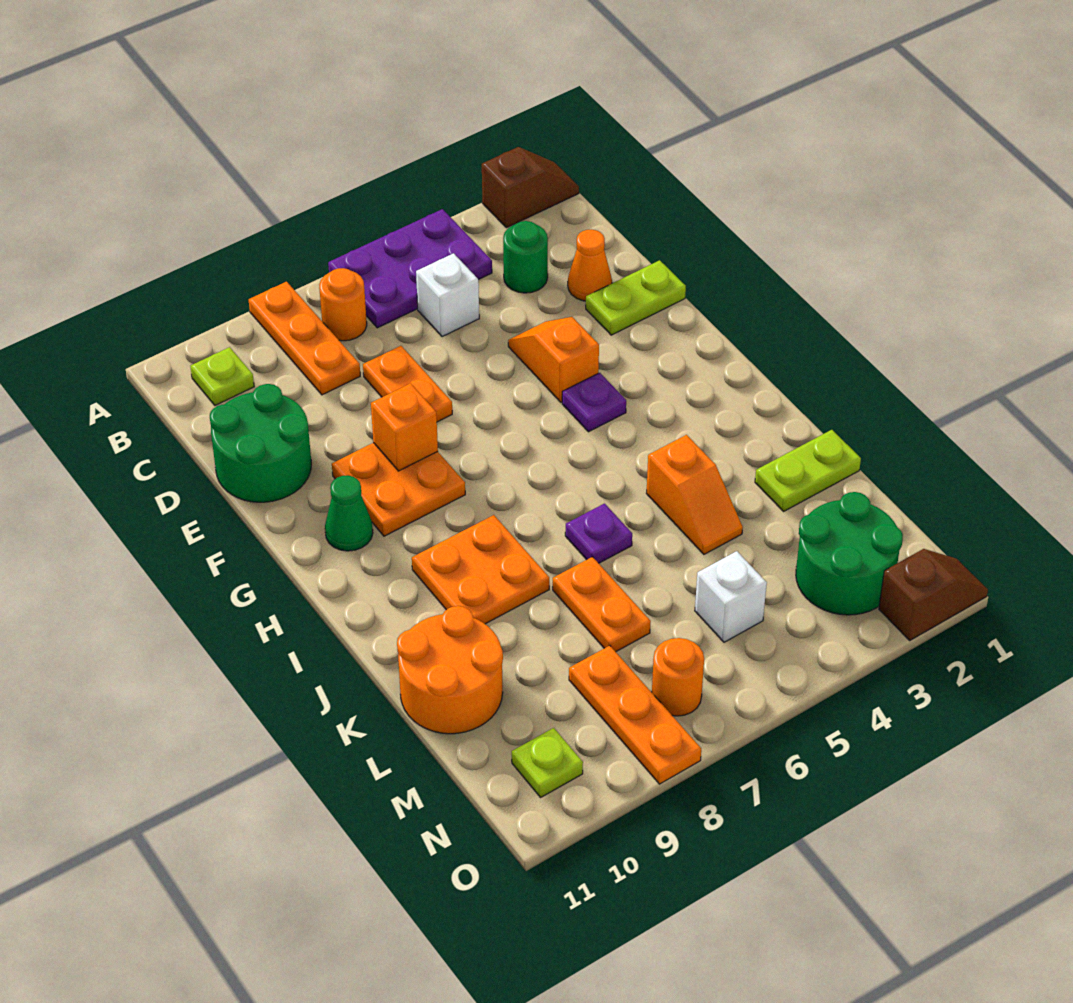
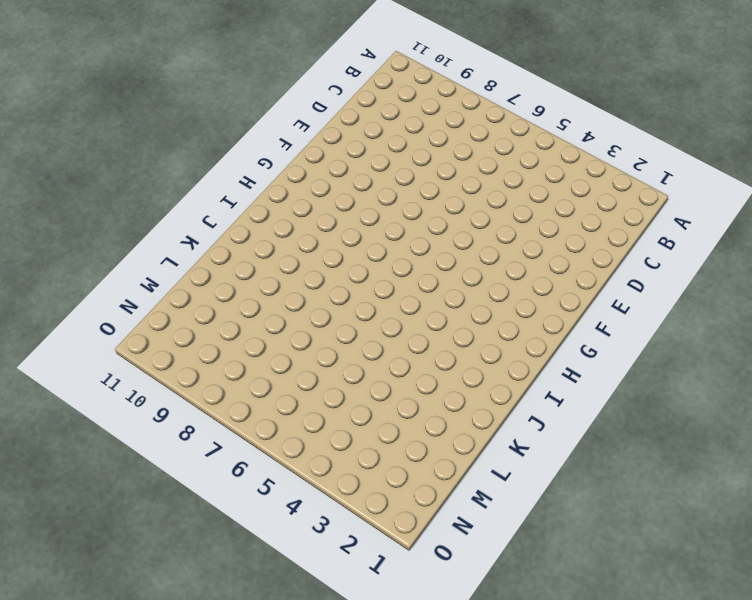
none -> brown slope A1:A2 level 1 top 2
none -> purple plate A4:B6 level 1
none -> orange plate A8:C8 level 1

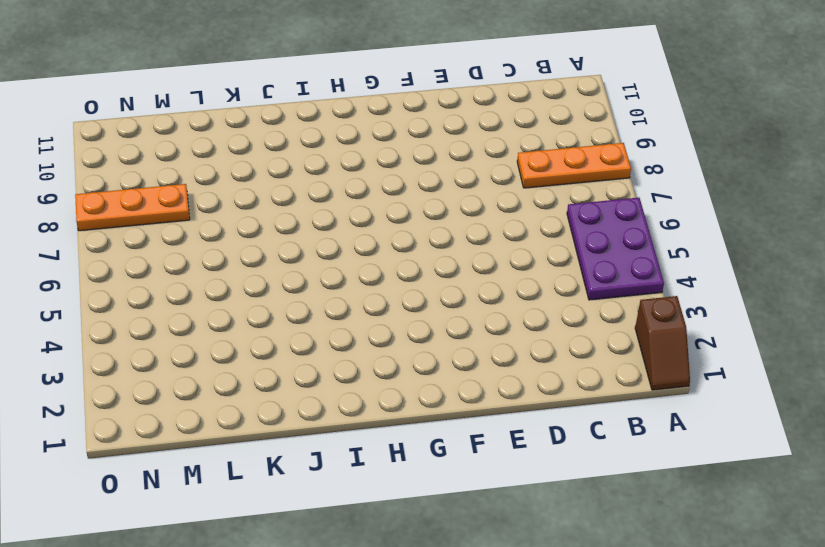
none -> orange round brick B7 level 1
none -> lime plate B10 level 1
none -> green round brick C3 level 1

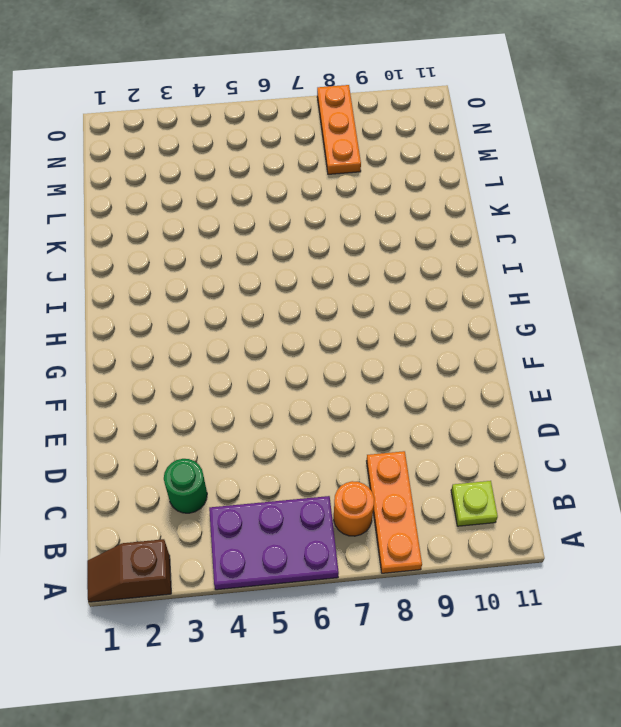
none -> white brick C5 level 1
none -> orange cone D2 level 1
none -> orange plate D7:E7 level 1

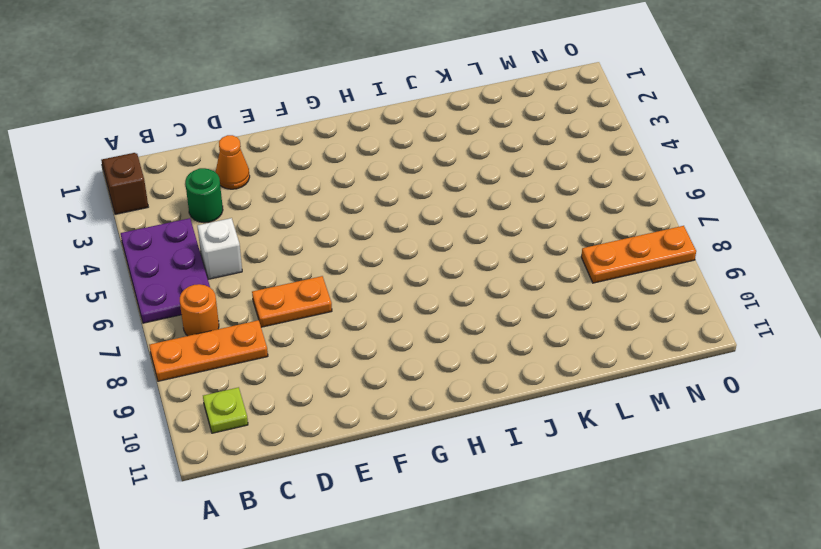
none -> green round brick D10:E11 level 1
none -> lime plate E1:E2 level 1
none -> orange slope E4:F4 level 1 top F

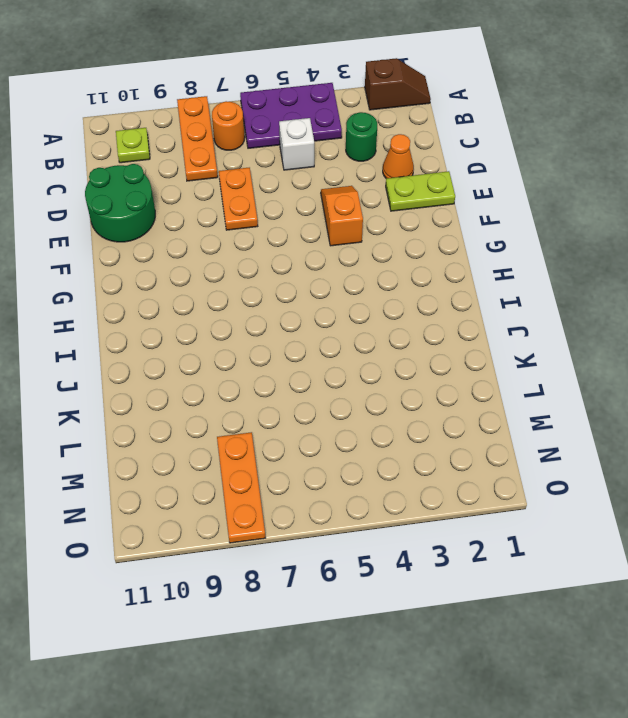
none -> orange plate F8:G9 level 1
none -> purple plate G4 level 1
none -> green cone G10 level 1

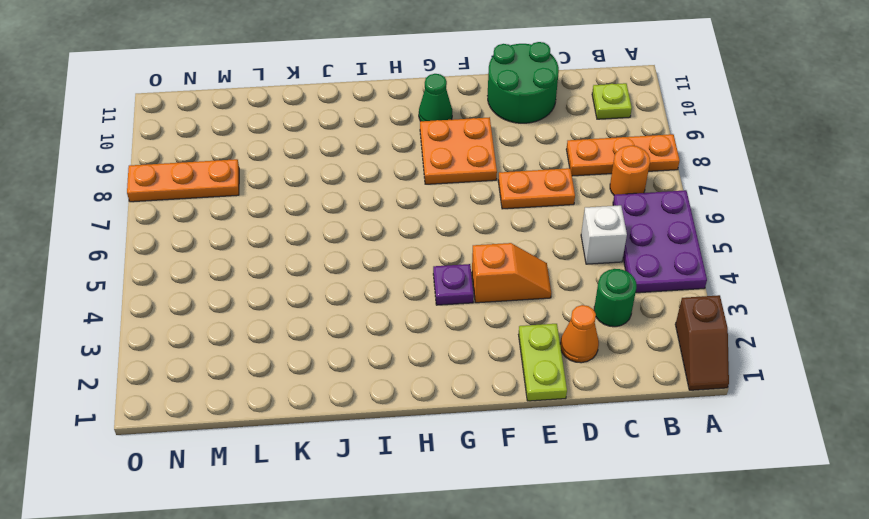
none -> orange plate I8:J9 level 1
none -> orange slope J4:K4 level 1 top J
none -> purple plate J6 level 1

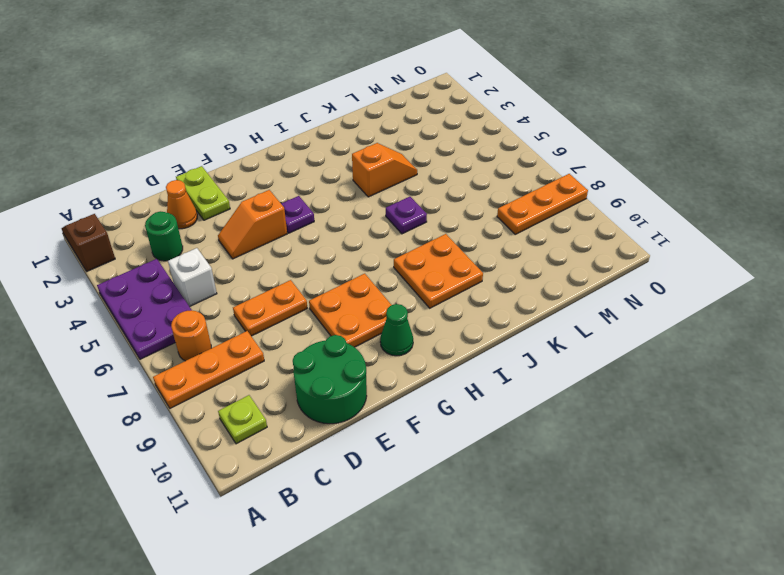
none -> lime plate K1:K2 level 1
none -> orange plate K7:L7 level 1
none -> orange round brick K10:L11 level 1

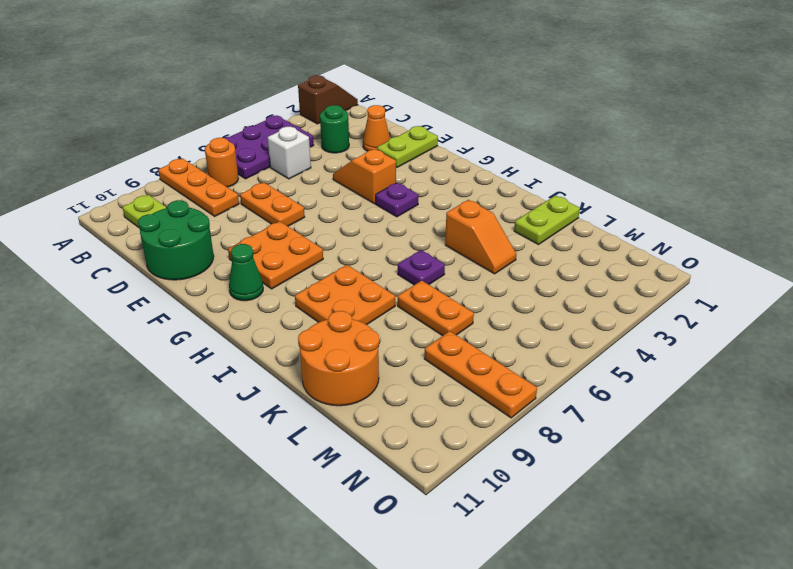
none -> green round brick M2:N3 level 1
none -> white brick M5 level 1
none -> orange round brick N7 level 1

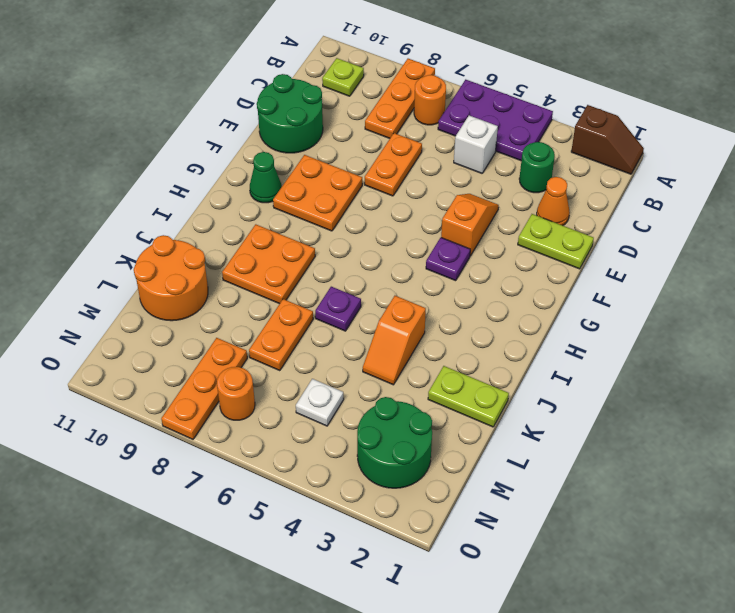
white plate M5 level 1 -> white brick M5 level 1
none -> lime plate N10 level 1
none -> brown slope O1:O2 level 1 top 2
none -> orange brick F8 level 2

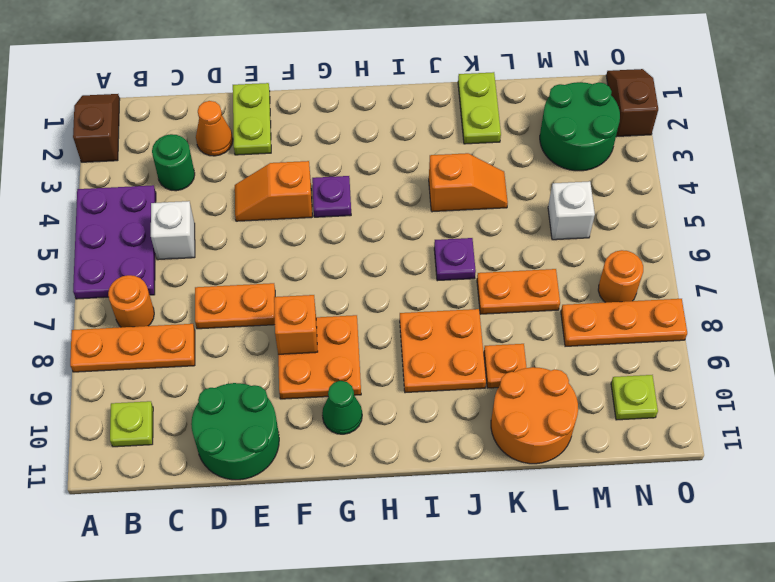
orange plate K9 level 1 -> none

